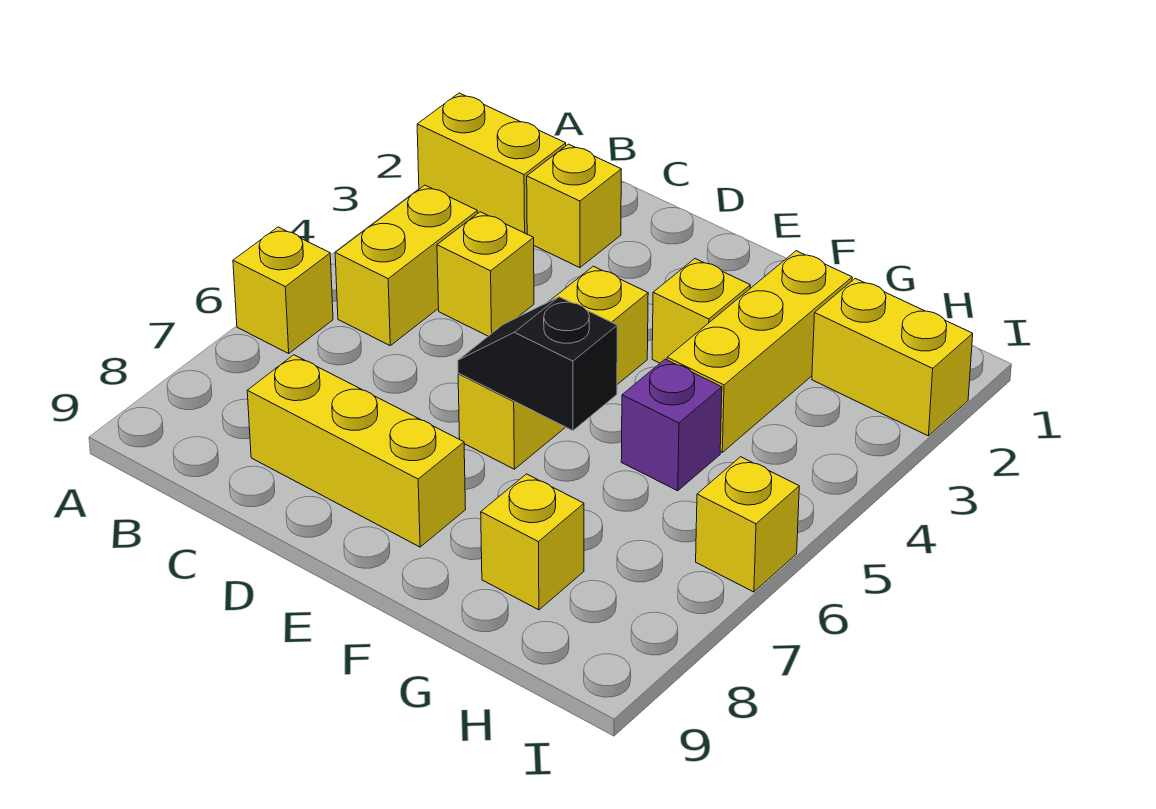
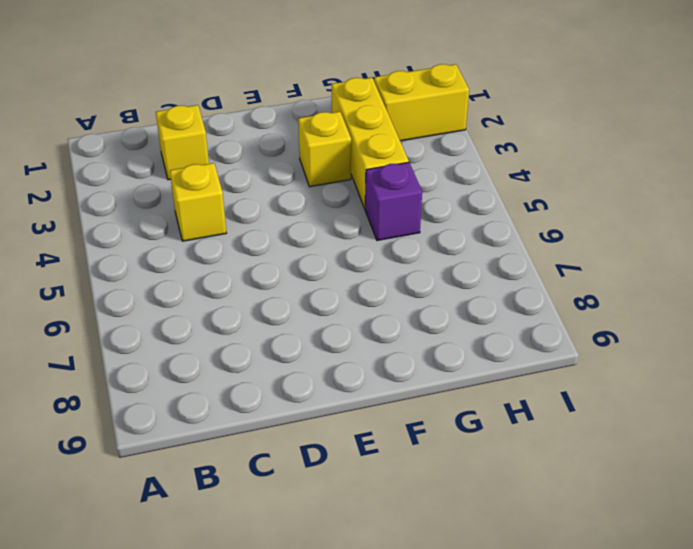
none -> yellow brick A2:B2 level 1
none -> yellow brick A6 level 1
none -> yellow brick B4:B5 level 1

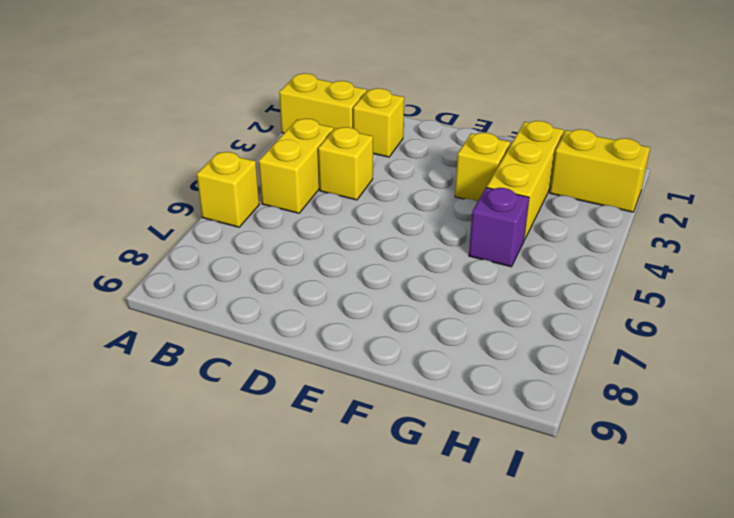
none -> yellow brick C8:E8 level 1
none -> yellow brick E4:E6 level 1
none -> yellow brick G8 level 1

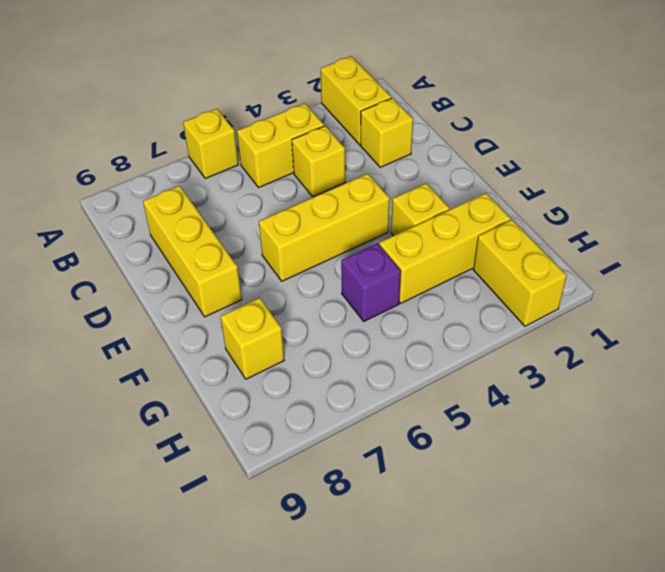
none -> yellow brick I6 level 1
none -> black slope E6:F6 level 2 top F

